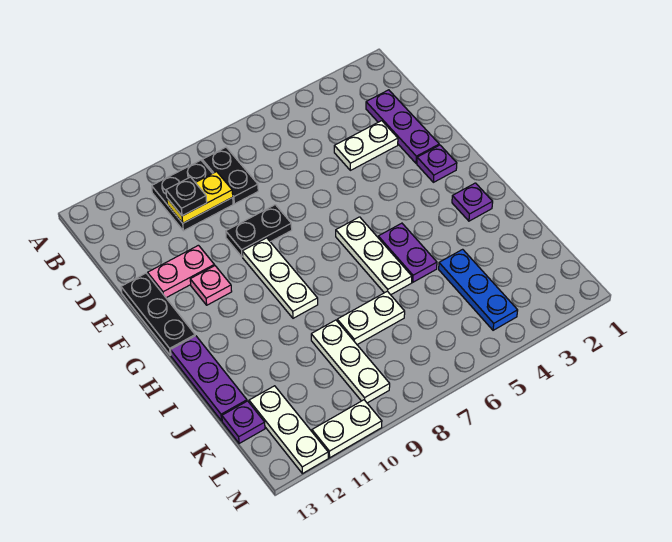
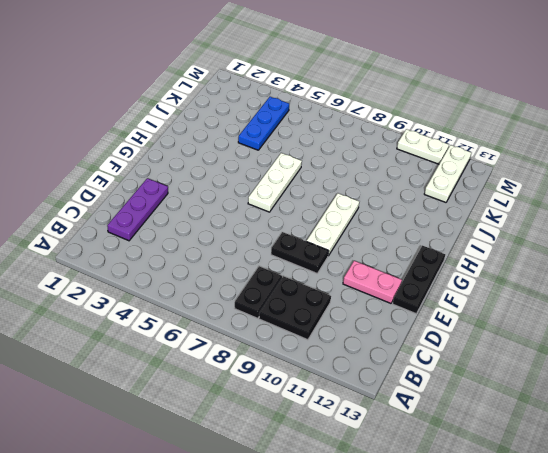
none -> white plate D3:D4 level 1
none -> purple plate F2 level 1
none -> pink plate F11 level 1

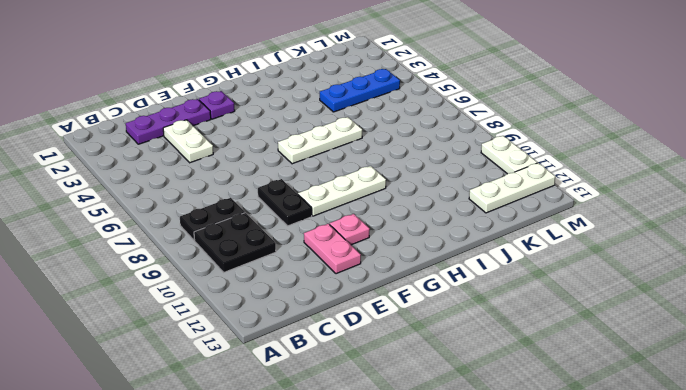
none -> black plate E13:G13 level 1
none -> purple plate H2 level 1
none -> purple plate H5:I5 level 1

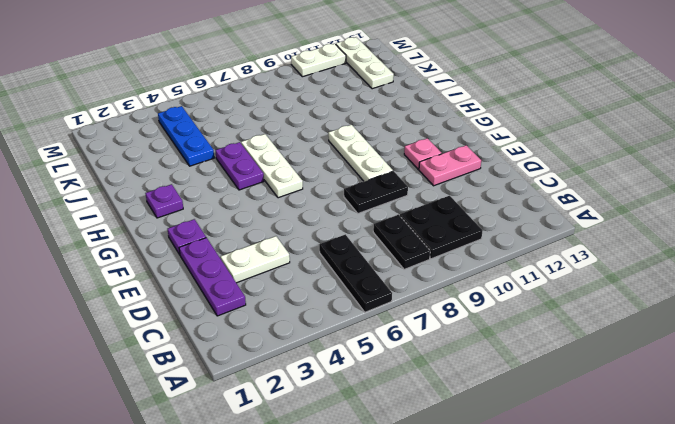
black plate A6:C6 level 1 -> black plate E13:G13 level 1
none -> purple plate H13:J13 level 1
none -> white plate J7:J8 level 1
none -> white plate J9:L9 level 1

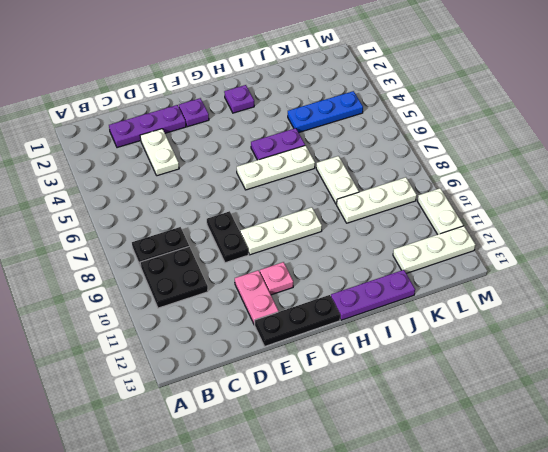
none -> purple plate K13 level 1
none -> yellow plate C9:C10 level 2
none -> black plate C10 level 3

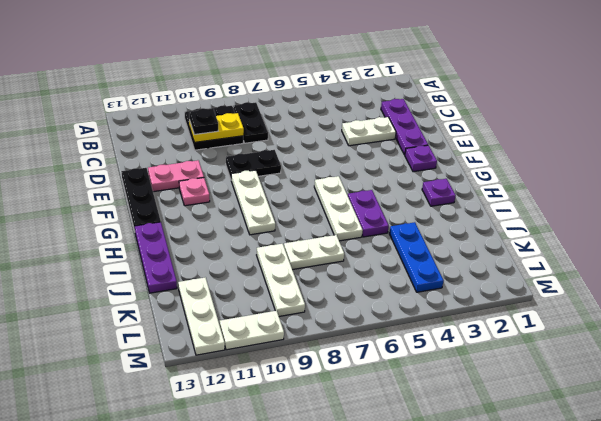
none -> purple plate K13 level 1

